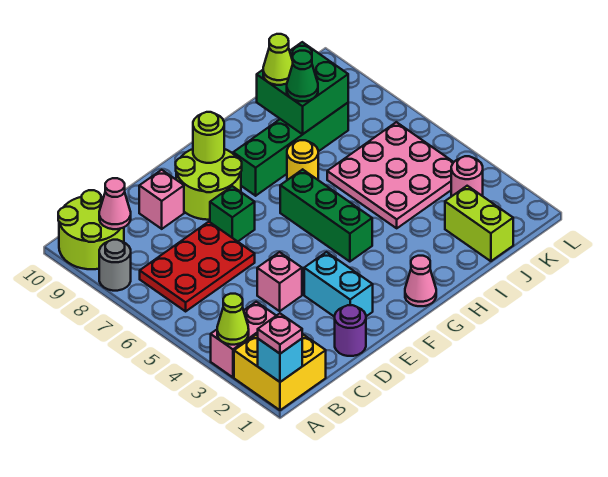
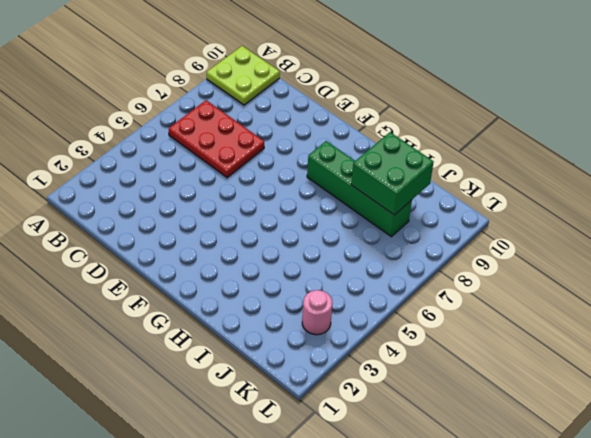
lime plate A9:B10 level 1 -> lime round brick A9:B10 level 1
none -> yellow brick A1:B2 level 1
none -> pink brick A3:B3 level 1
none -> grey round brick A8 level 1

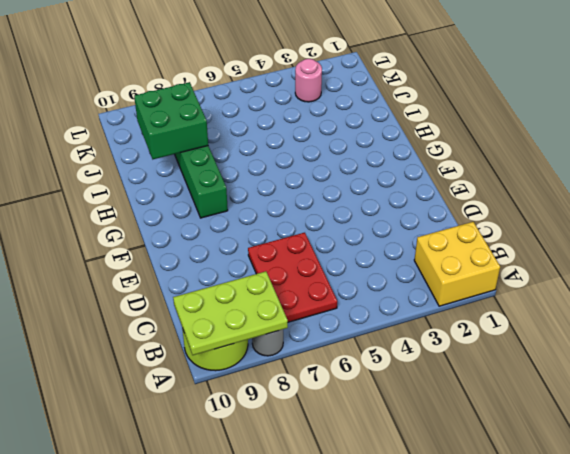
lime plate A8:B10 level 2 -> pink cone B9 level 2
none -> pink brick A3:B3 level 1
none -> purple round brick D1 level 1
none -> pink brick D4 level 1

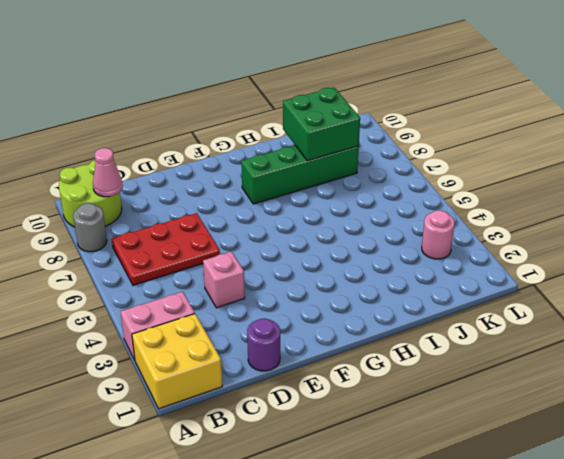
none -> pink brick D9 level 1
none -> cyan brick E2:E3 level 1
none -> green brick E7 level 1

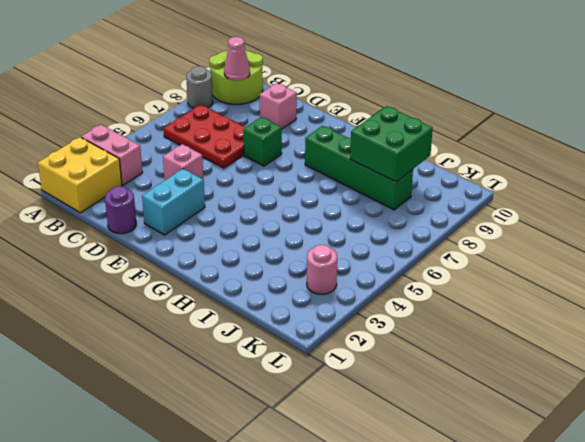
none -> lime round brick E8:F9 level 1
none -> pink cone G1 level 1
none -> green brick G4:G6 level 1

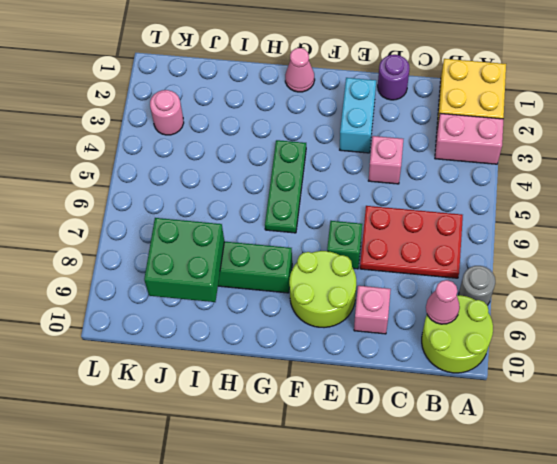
green plate G4:G6 level 1 -> green brick G4:G6 level 1
none -> yellow round brick H7 level 1
none -> pink plate I4:K6 level 1
none -> lime brick J1:J2 level 1

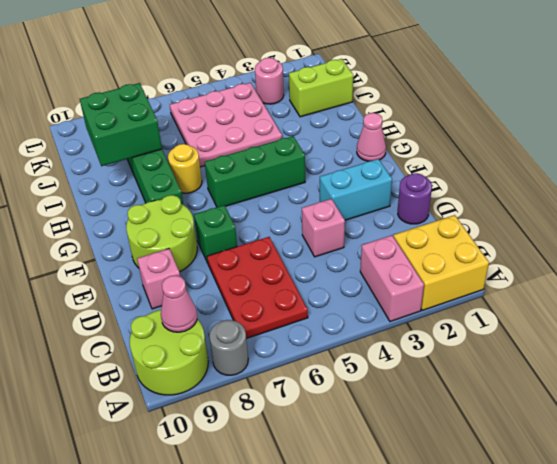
none -> cyan brick A1 level 2
none -> lime cone A3 level 2
none -> lime round brick F9 level 2

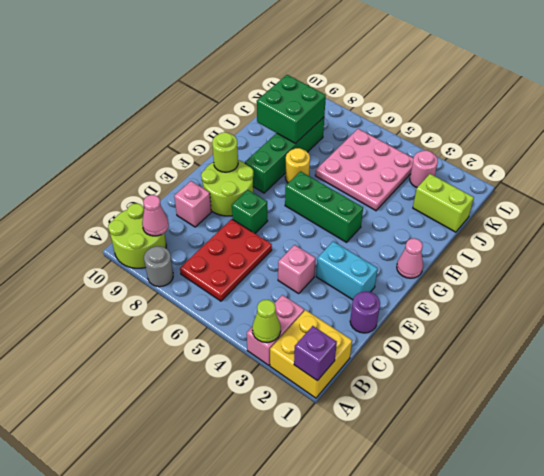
purple brick A1 level 2 -> cyan brick A1 level 2
none -> pink plate A1 level 3
none -> green cone I8 level 3
none -> lime cone I9 level 3

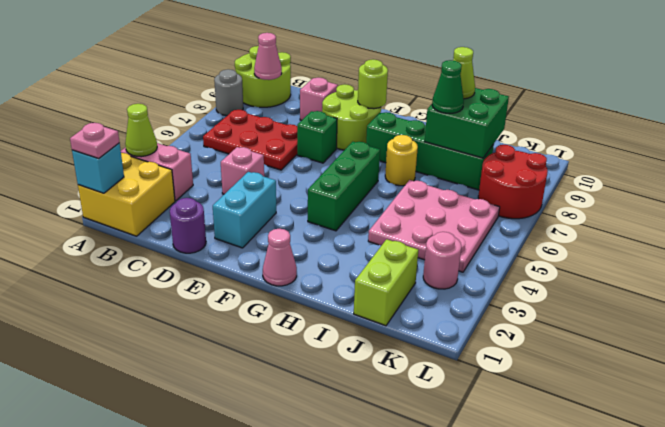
red round brick K7:L8 level 1 -> none

